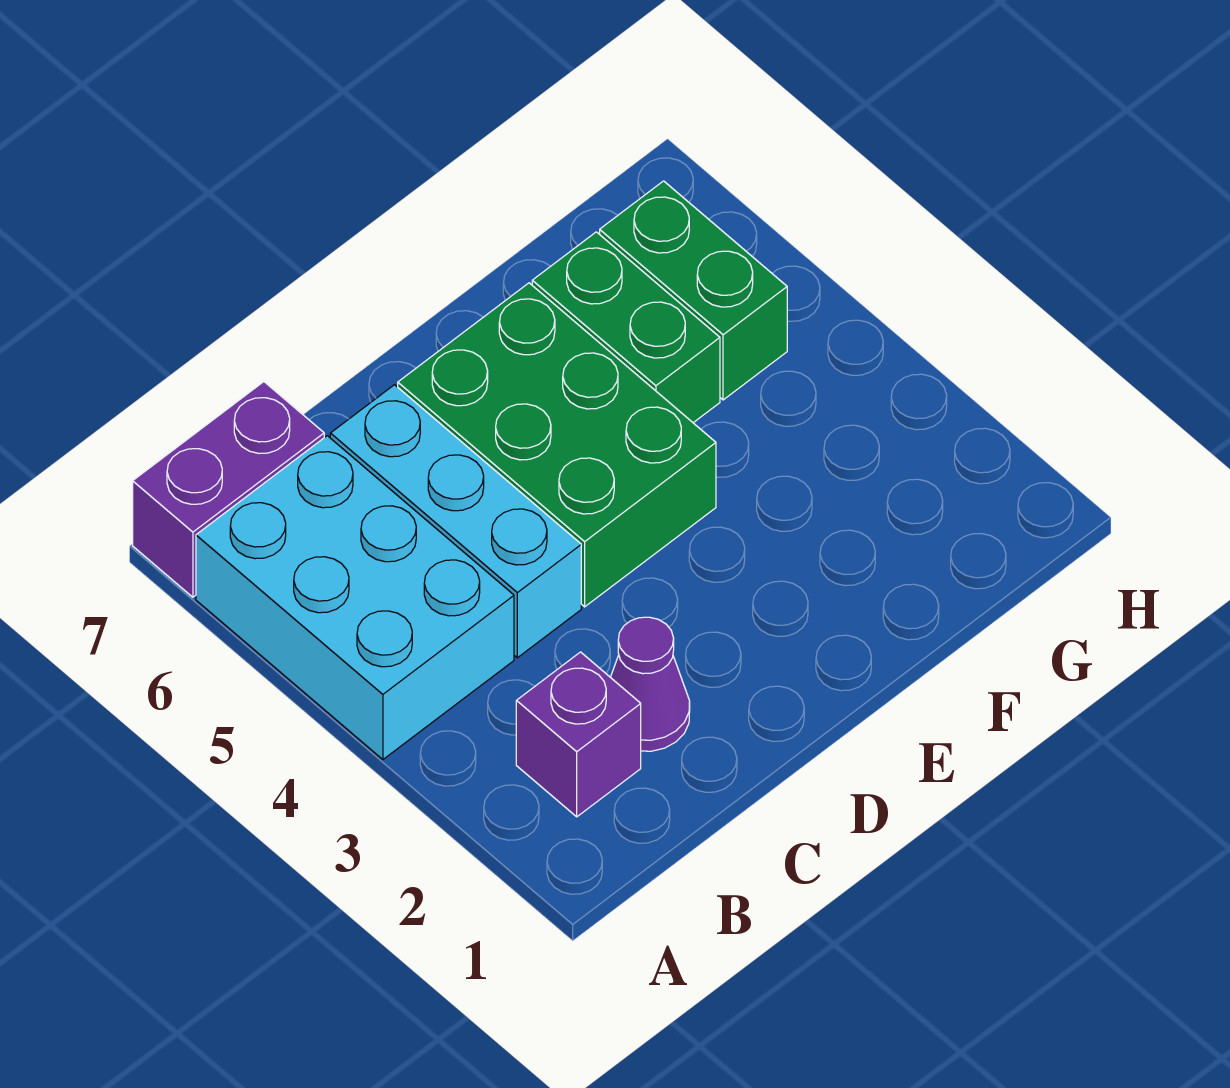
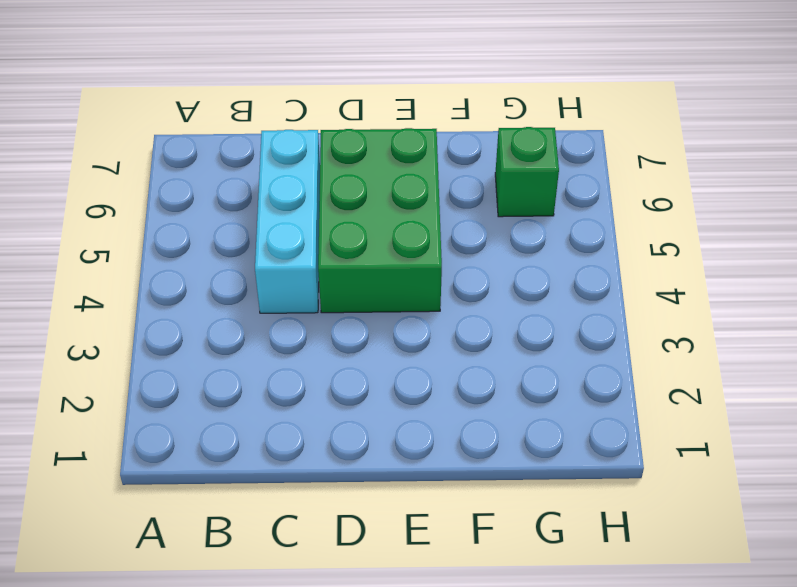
green brick G6 level 1 -> green brick G5:G6 level 1
none -> cyan brick A4:B6 level 1
none -> purple brick A7:B7 level 1

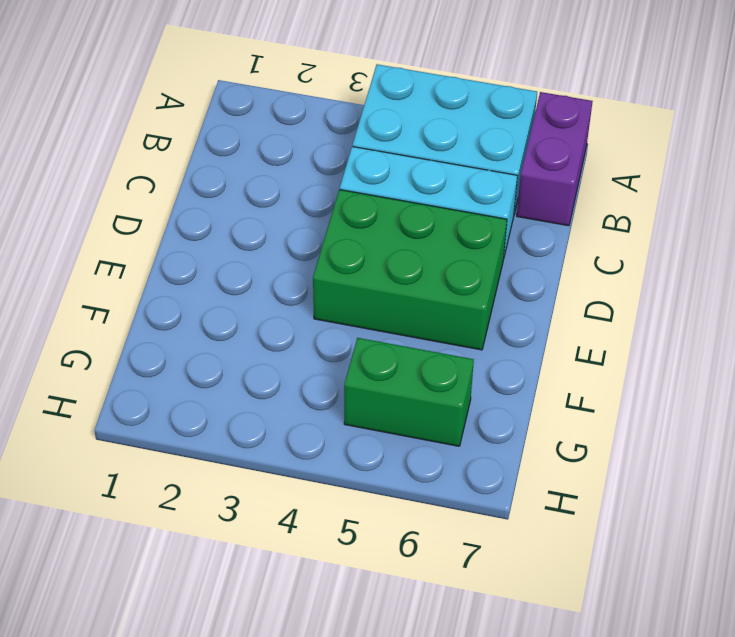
none -> purple brick B2 level 1
none -> purple cone C2 level 1

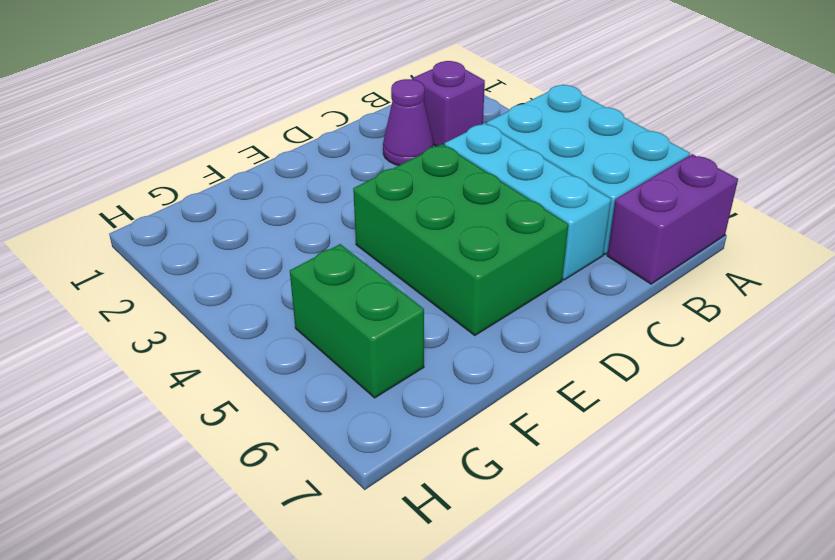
none -> green brick F5:F6 level 1

